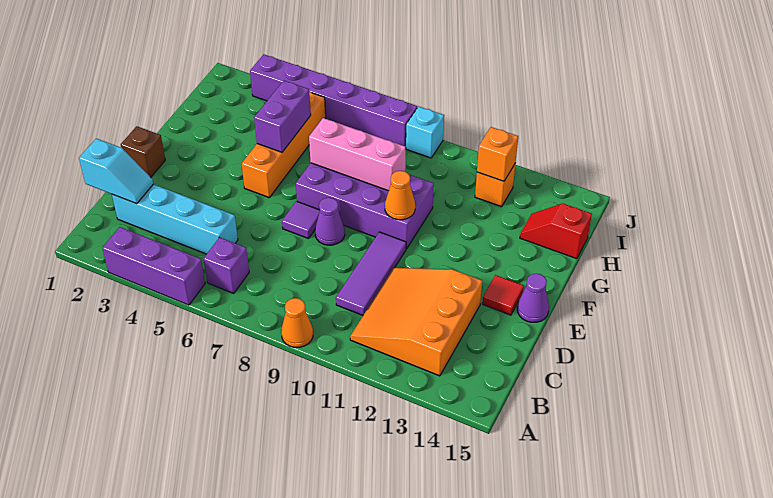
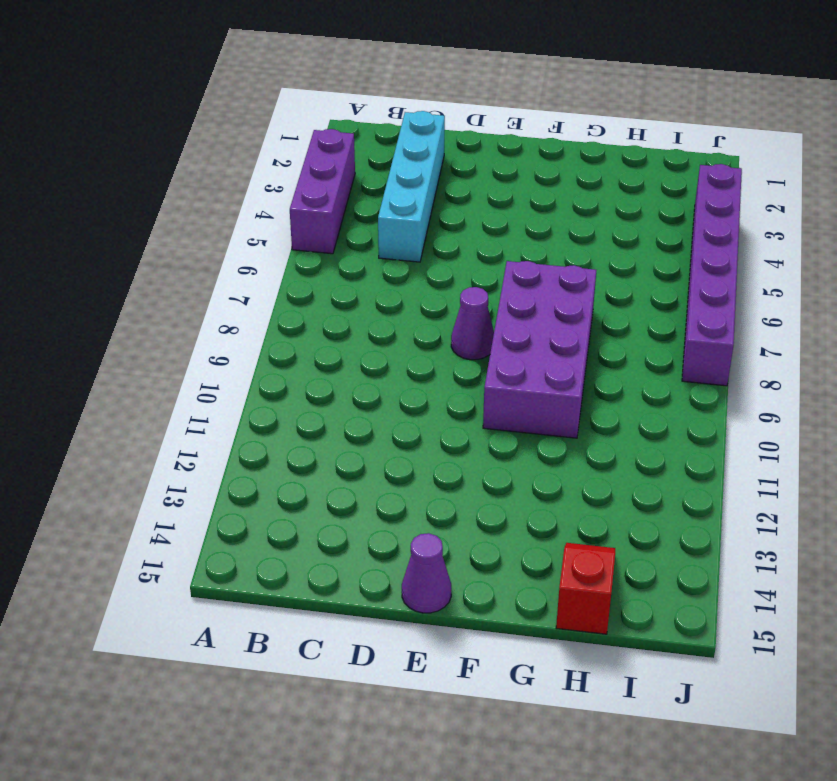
none -> orange cone A9 level 1
none -> purple brick B6 level 1
none -> orange slope B11:D13 level 1 top 13

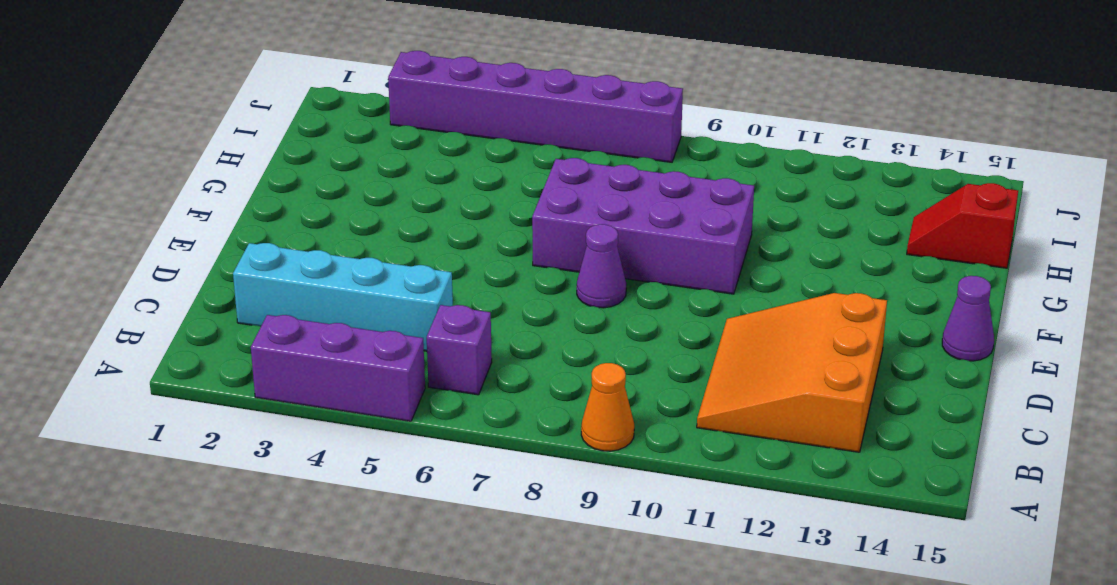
none -> purple tile C10:E10 level 1
none -> brown brick E1 level 1
none -> purple tile E7 level 1

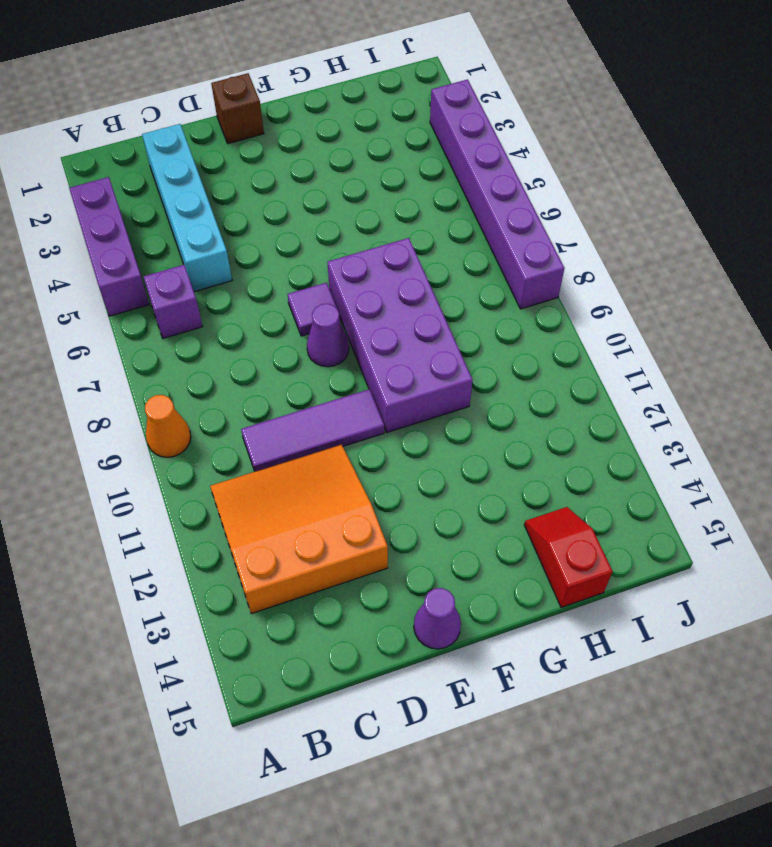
none -> red tile E14 level 1
none -> orange brick F5:I5 level 1
none -> orange brick I12 level 1

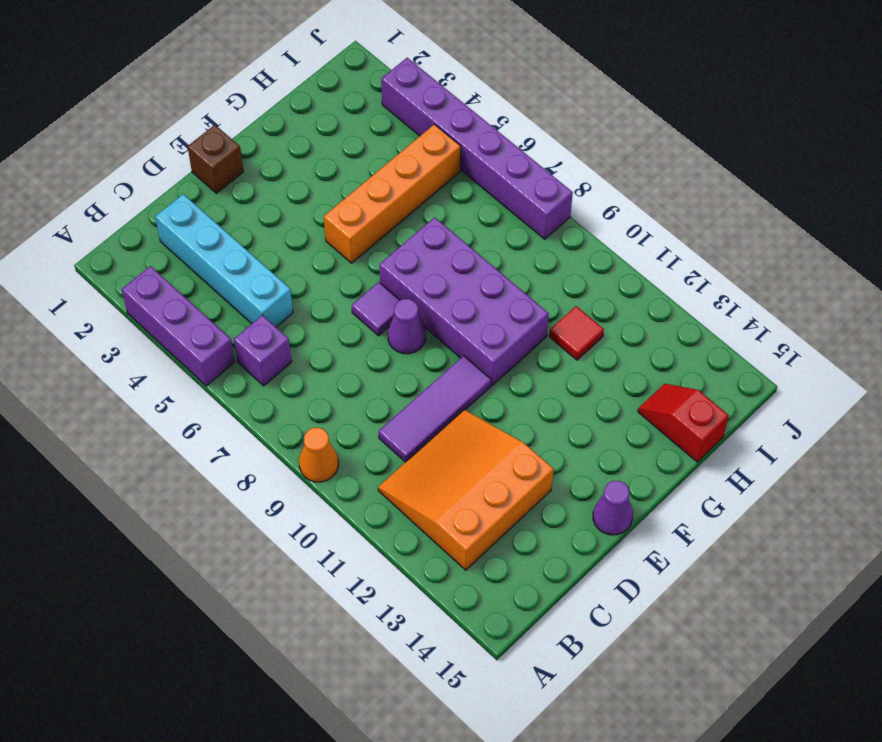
red tile H11 level 1 -> red tile E14 level 1
none -> orange brick I12 level 1
none -> cyan brick J9 level 1
none -> cyan slope C1:C2 level 2 top 1

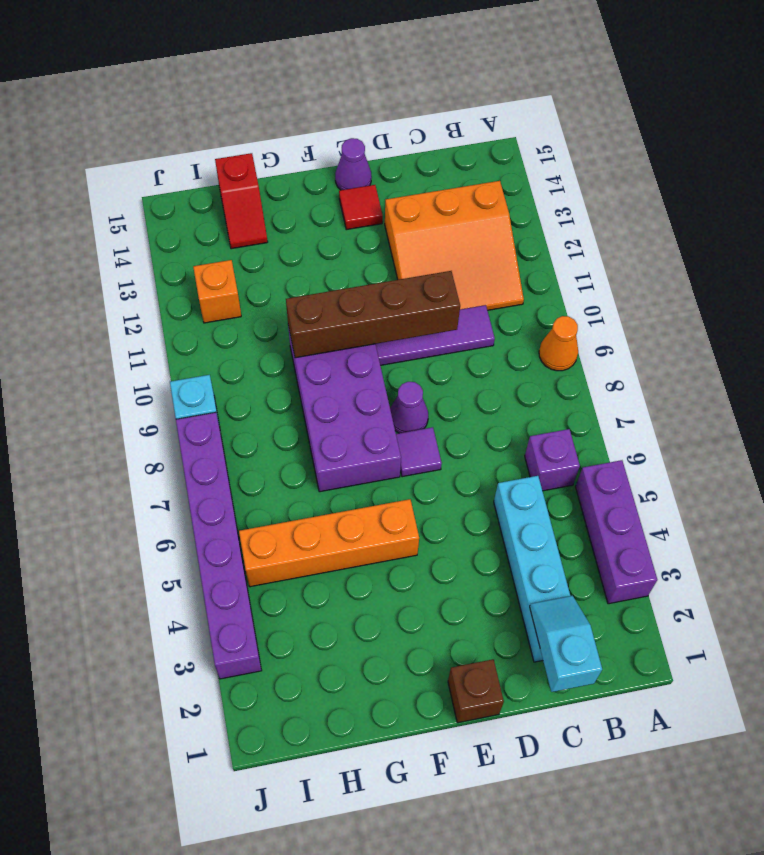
brown brick D10:G10 level 2 -> orange cone F10 level 2
none -> purple brick G5:H5 level 2
none -> pink brick G7:G9 level 2
none -> orange brick I12 level 2

